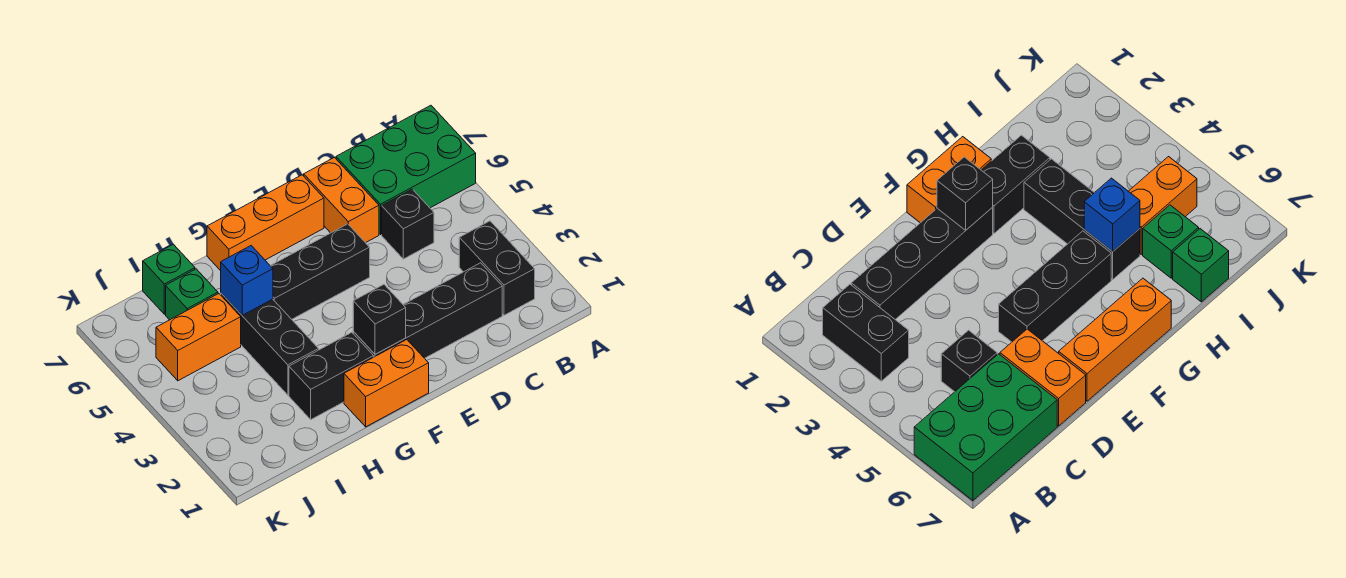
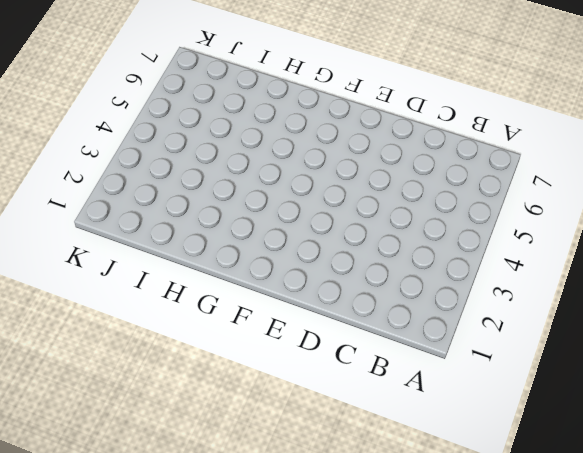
none -> green brick A6:C7 level 1
none -> black brick B2:B3 level 1
none -> black brick C2:F2 level 1

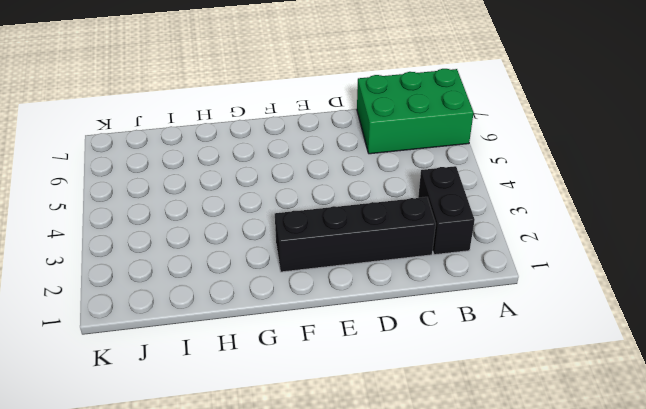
none -> black brick C5 level 1
none -> orange brick D6:D7 level 1
none -> black brick E5:G5 level 1

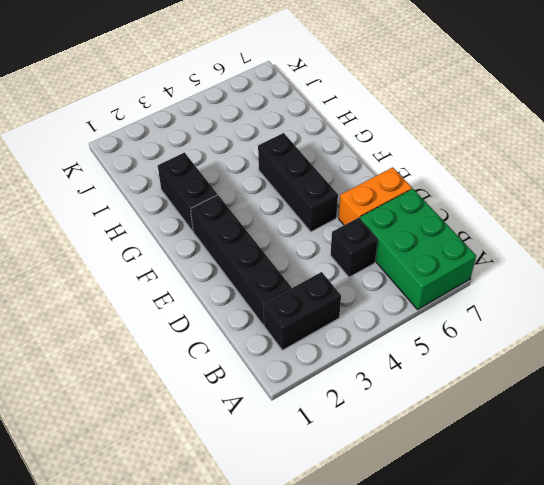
none -> orange brick E7:G7 level 1
none -> orange brick F1:G1 level 1
none -> black brick H3:H5 level 1

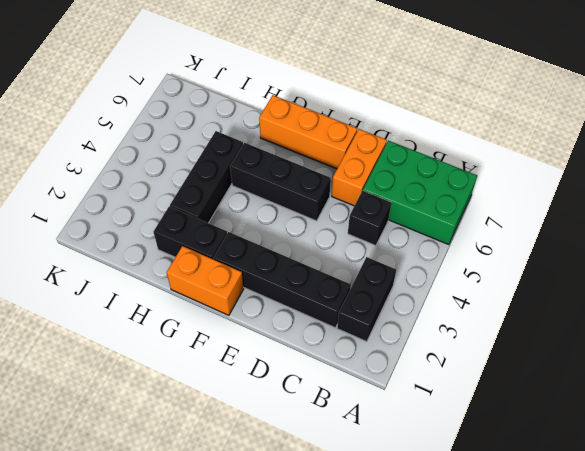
none -> orange brick I5:J5 level 1
none -> green brick I6 level 1
none -> green brick I7 level 1

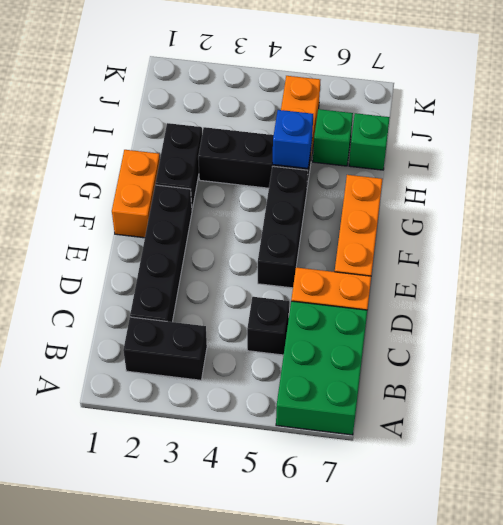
none -> black brick F2 level 2

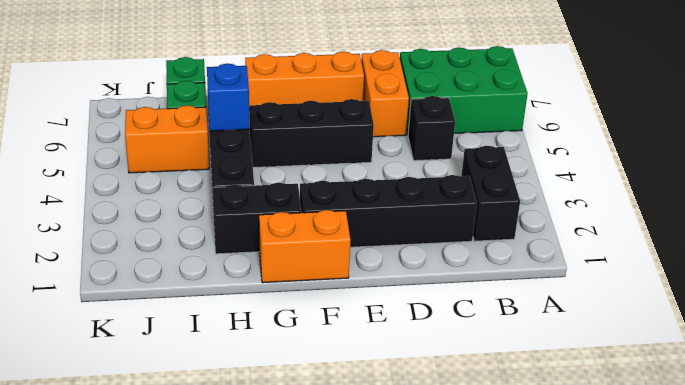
none -> black brick F2 level 2

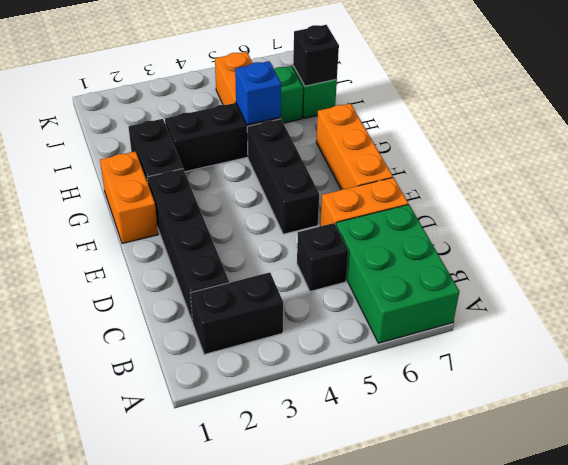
black brick I7 level 2 -> black brick F2 level 2

